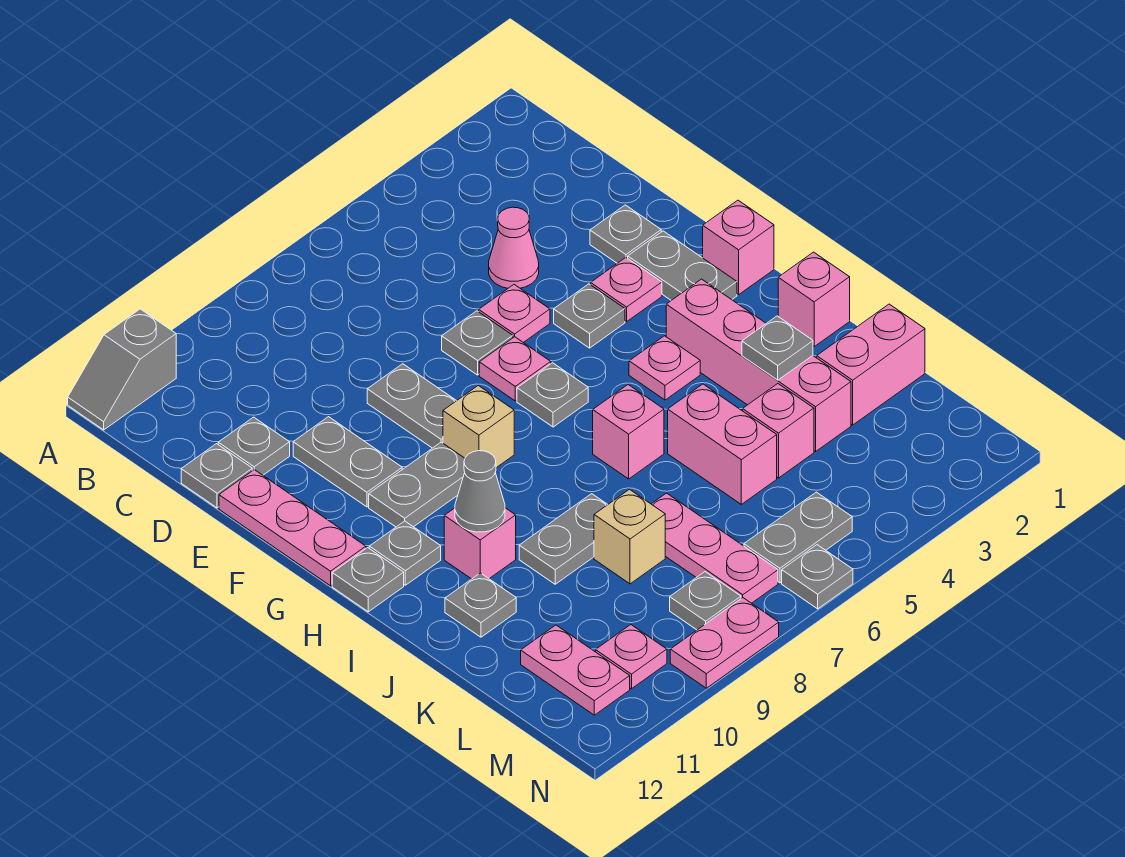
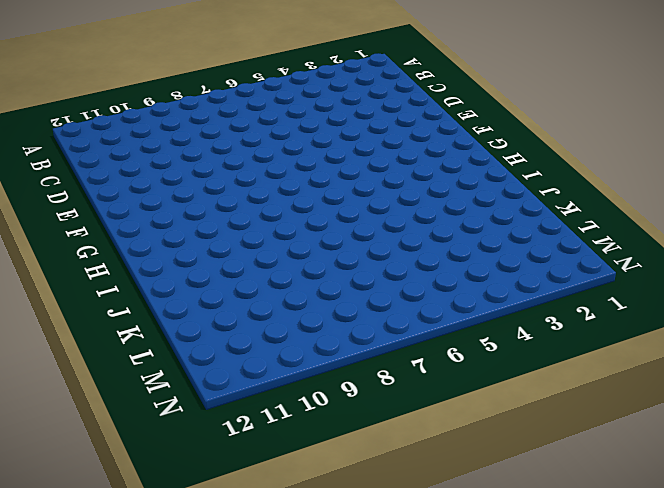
none -> grey slope A11:A12 level 1 top 11
none -> pink cone D4 level 1
none -> grey plate D11 level 1
none -> grey plate D12 level 1

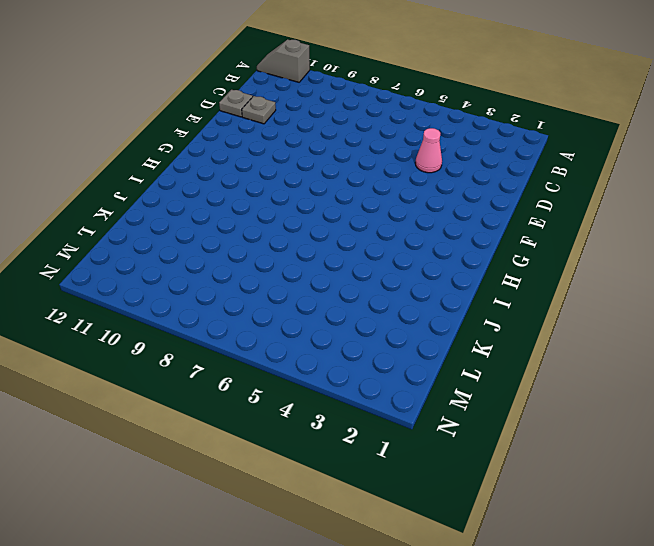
none -> grey plate E2 level 1
none -> pink plate E5 level 1
none -> grey plate E6 level 1
none -> grey plate E8:F8 level 1

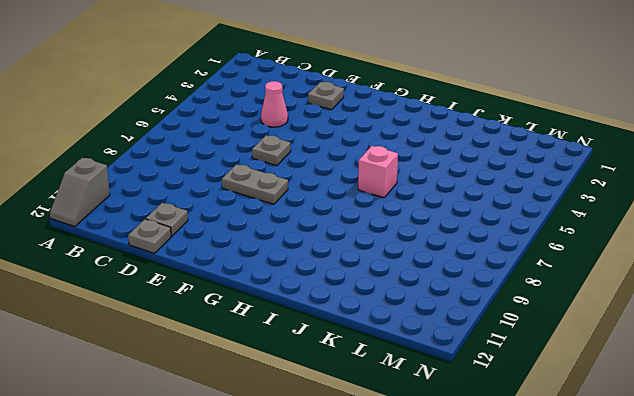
none -> pink plate E5 level 1
none -> grey plate E10:F10 level 1
none -> pink plate E12:G12 level 1
none -> grey plate F2:G2 level 1

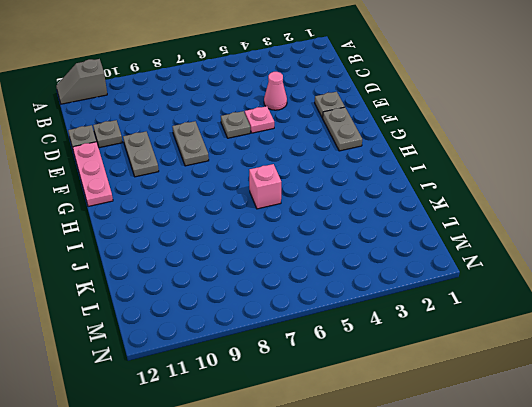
none -> pink plate F3 level 1
none -> grey plate F4 level 1
none -> pink plate F6 level 1
none -> pink brick G1 level 1

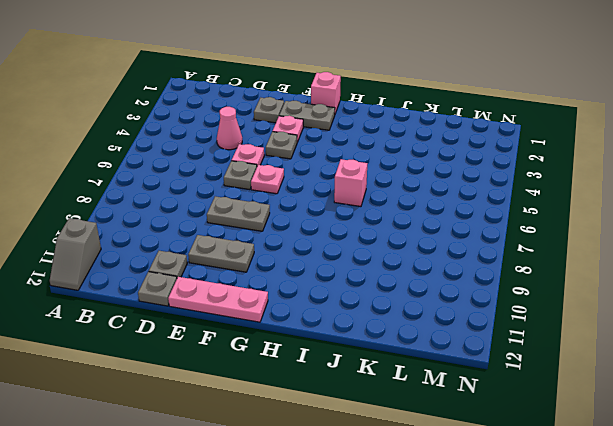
none -> grey plate G6 level 1
none -> tan brick G8 level 1
none -> grey plate G9:G10 level 1
none -> pink brick H3:K3 level 1

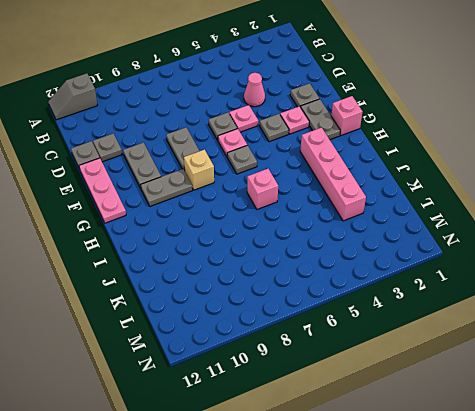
none -> pink plate H4 level 1
none -> grey plate H11 level 1
none -> grey plate H12 level 1
none -> pink brick I1 level 1

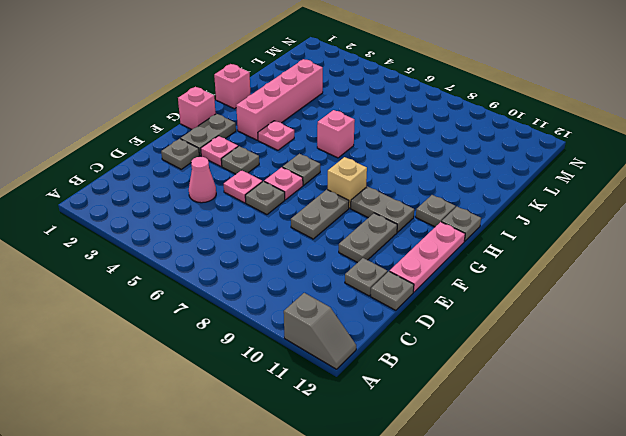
none -> pink brick I10 level 1
none -> pink brick J5:K5 level 1
none -> grey plate J8:J9 level 1
none -> grey plate J11 level 1

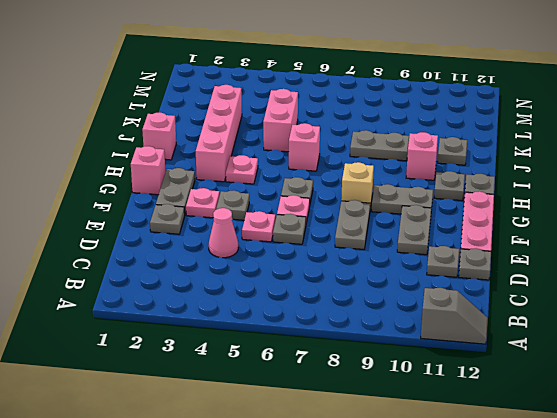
none -> pink brick K1:K2 level 1
none -> pink brick K4 level 1
none -> pink plate K7:M7 level 1
none -> tan brick K8 level 1

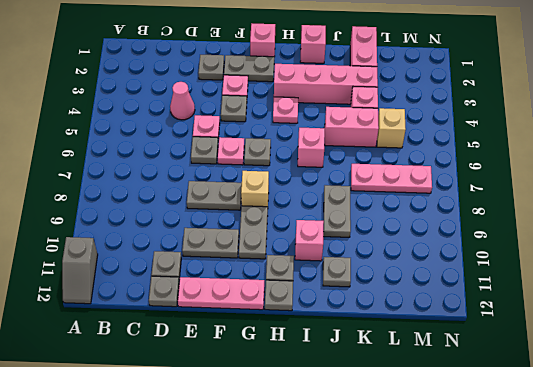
tan brick L5 level 1 -> tan brick K8 level 1
none -> pink plate L11:M11 level 1
none -> grey plate M5:M6 level 1
none -> grey plate M8 level 1
none -> pink plate M10 level 1

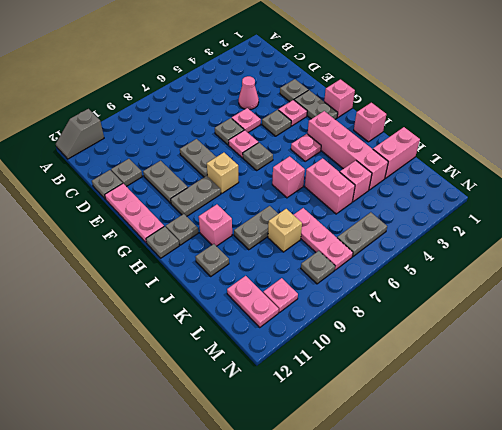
none -> grey plate N6 level 1
none -> pink plate N8:N9 level 1
none -> grey cone I10 level 2
none -> grey plate J3 level 2

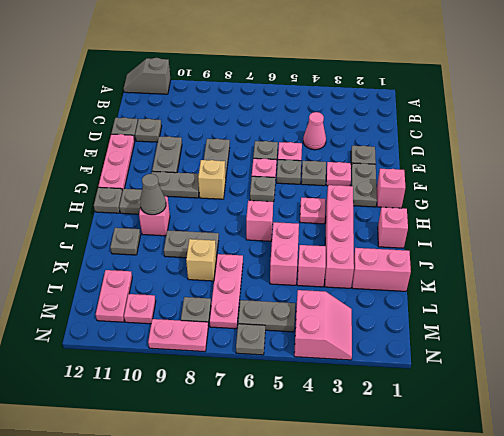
grey plate F5 level 1 -> grey plate J3 level 2
pink slope M3:N4 level 1 top 4 -> none

